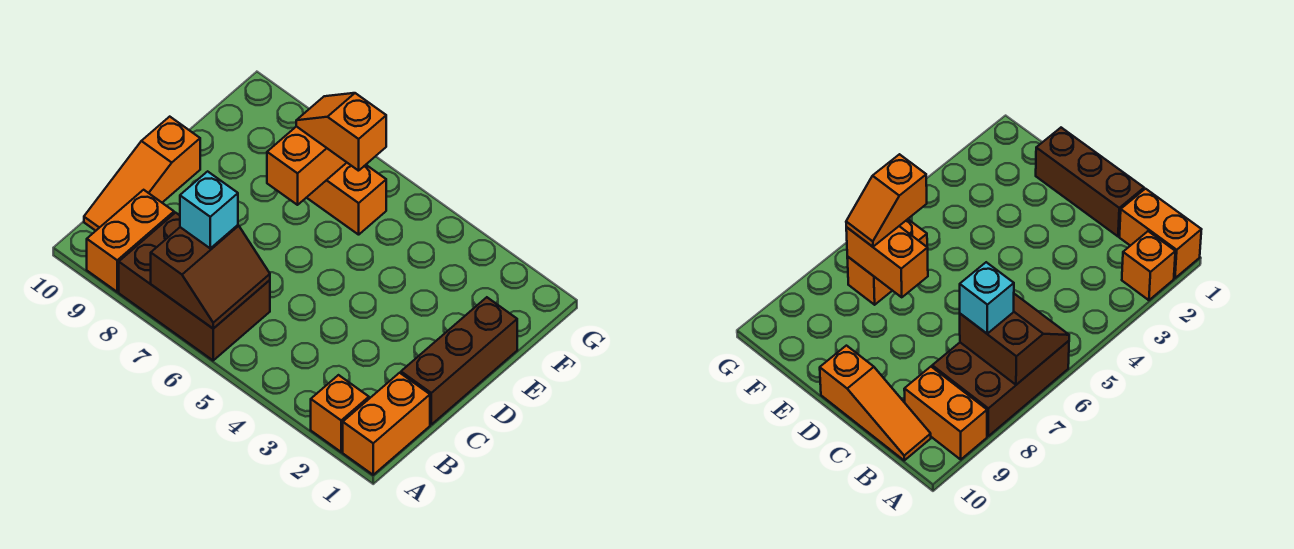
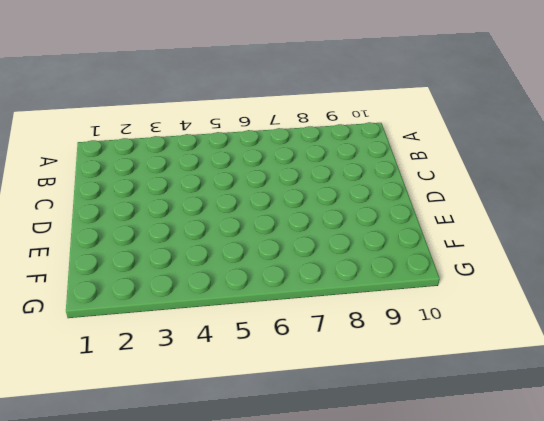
none -> orange brick A1:B1 level 1
none -> orange brick A2 level 1

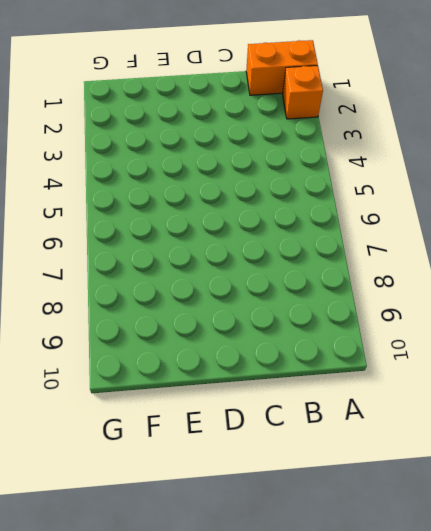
none -> brown brick A6:B8 level 1
none -> orange brick A9:B9 level 1

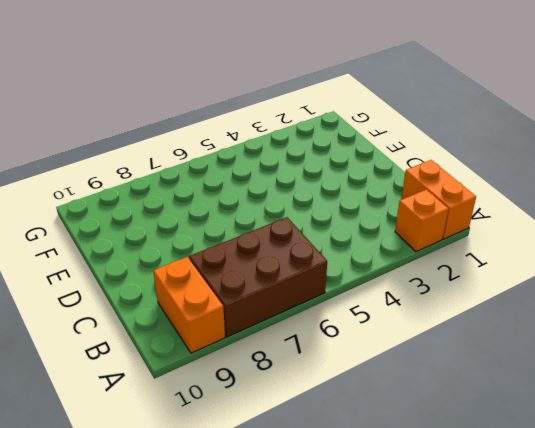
none -> orange slope B10:D10 level 1 top D
none -> brown brick C1:E1 level 1

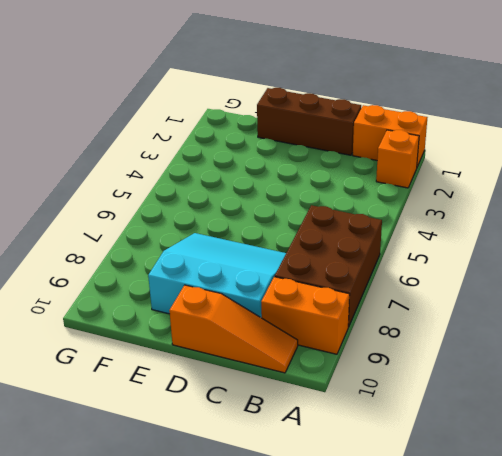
cyan slope C7:E9 level 1 top 9 -> none
none -> orange brick F6:F7 level 1
none -> brown slope A6:B7 level 2 top 7

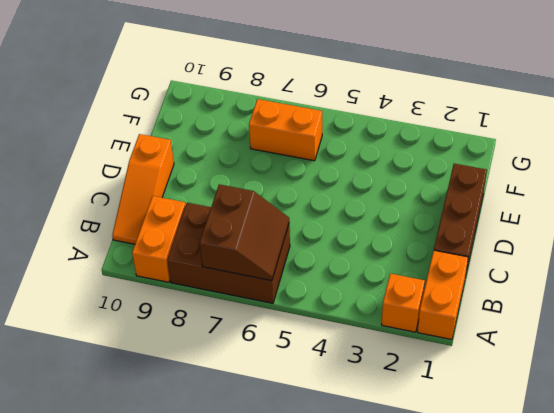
none -> orange brick E7:F7 level 2
none -> cyan brick B7 level 3

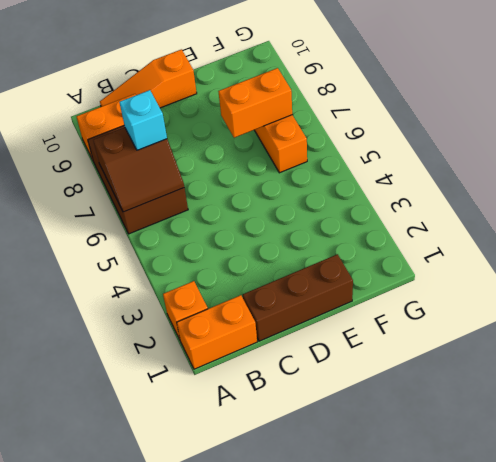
none -> orange slope F6:F7 level 3 top 6

